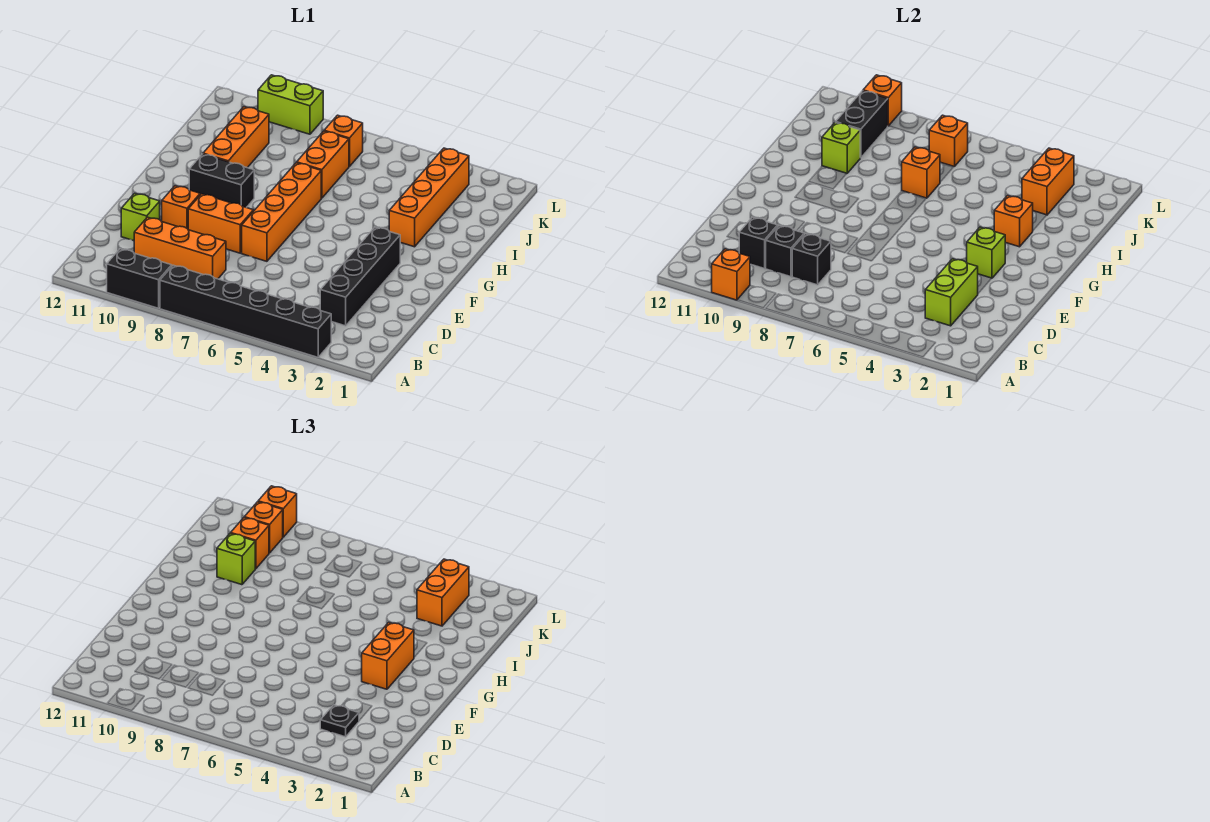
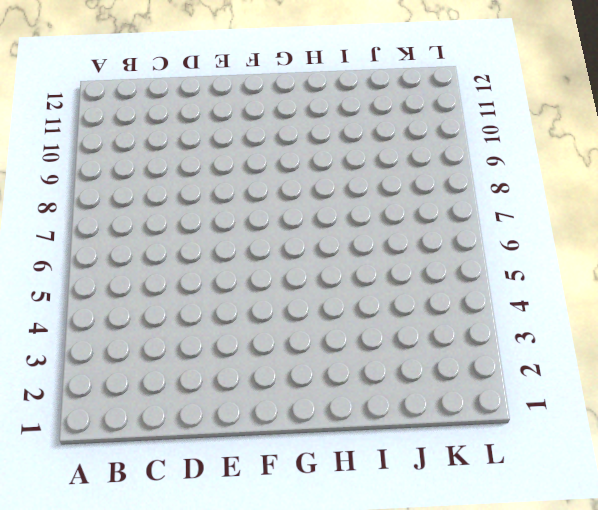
none -> black brick A3:A8 level 1
none -> black brick A9:A10 level 1
none -> black brick C3:F3 level 1
none -> orange brick C8:C10 level 1

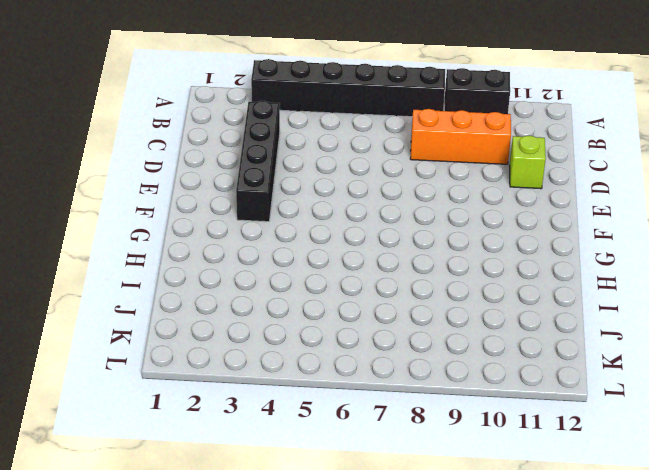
none -> orange brick E7:H7 level 1
none -> orange brick E8:E9 level 1
none -> orange brick E10 level 1
none -> black brick G9:G10 level 1

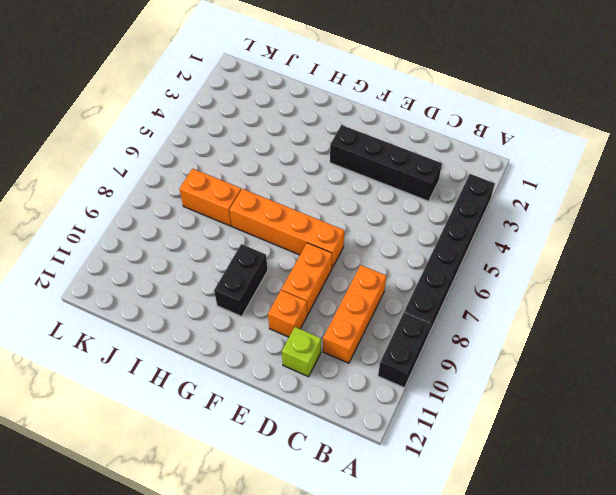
none -> orange brick H3:K3 level 1
none -> orange brick H10:J10 level 1
none -> orange brick K7 level 1
none -> lime brick L9:L10 level 1

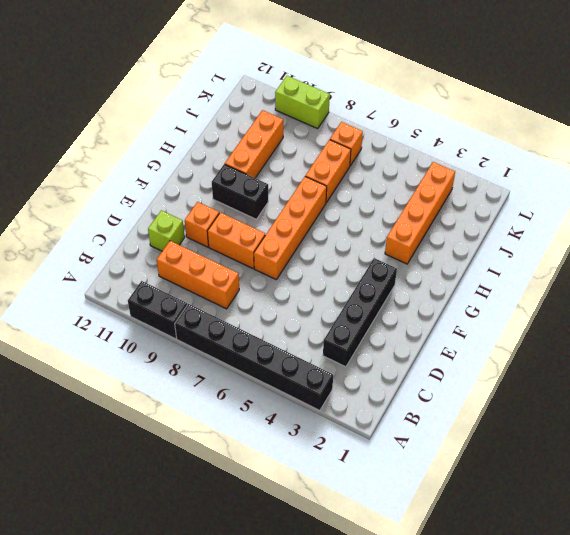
none -> orange brick A10 level 2
none -> lime brick C3:D3 level 2
none -> black brick C8 level 2
none -> black brick C9 level 2

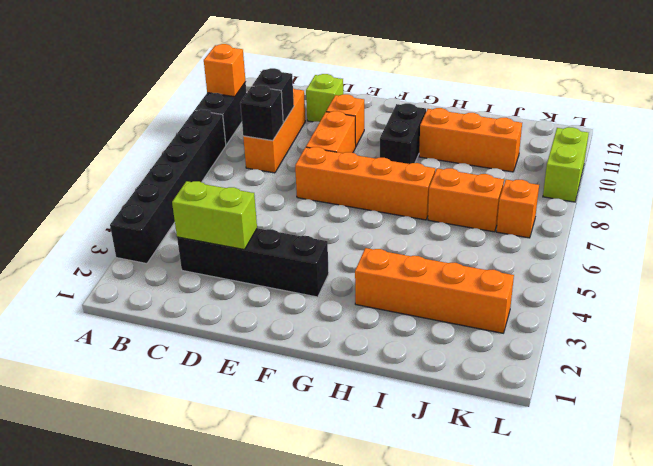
none -> black brick C10 level 2
none -> lime brick F3 level 2
none -> orange brick H3 level 2
none -> orange brick I7 level 2

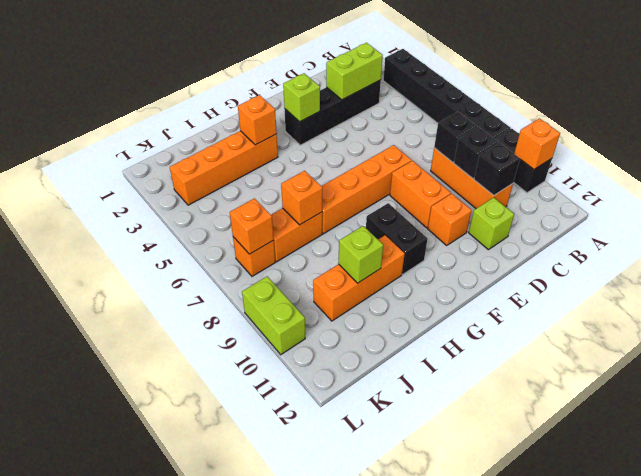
none -> orange brick J3:K3 level 2
none -> black brick J10:K10 level 2
none -> orange brick L10 level 2
none -> black plate C3 level 3

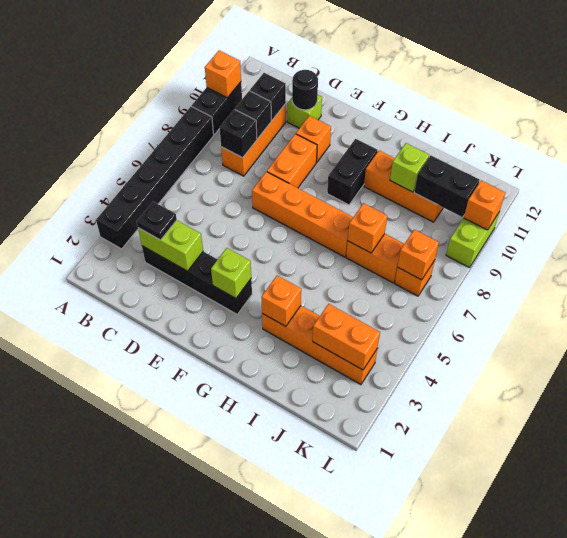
black round brick D11 level 2 -> none
none -> orange brick F3:G3 level 3
none -> lime brick I10 level 3
none -> orange brick J3:K3 level 3
none -> orange brick J10 level 3

